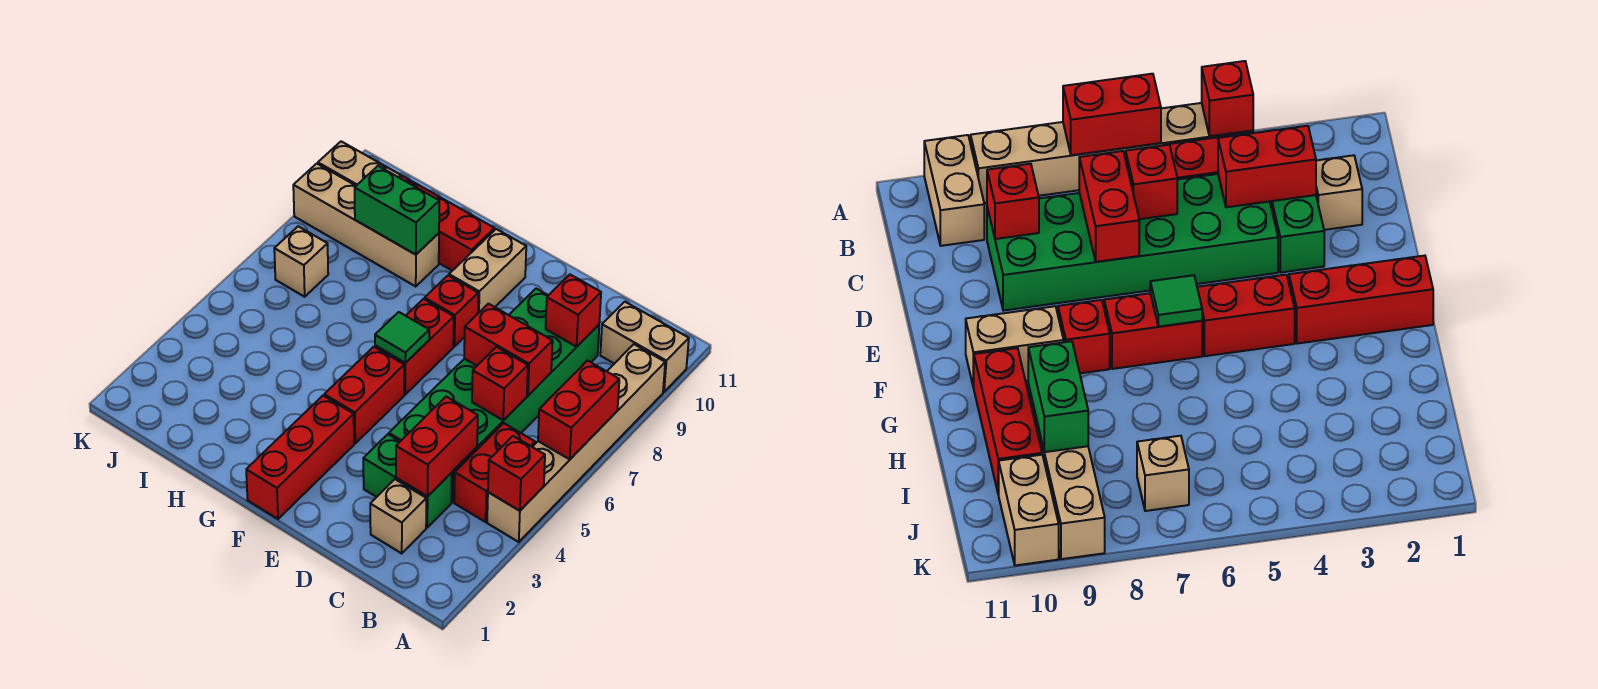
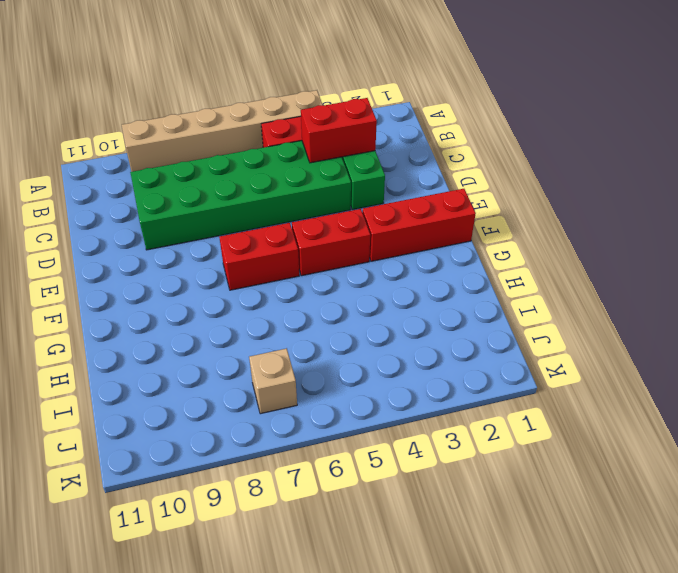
none -> tan brick A10:B10 level 1
none -> tan brick C2 level 1
none -> red brick F8 level 1

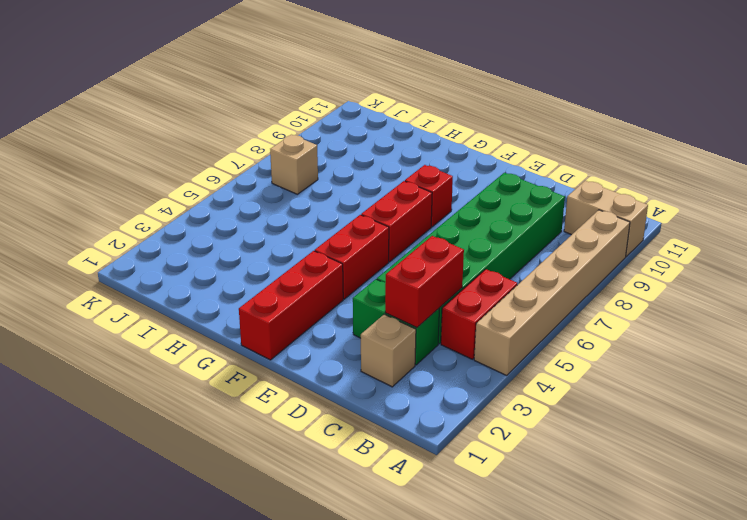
none -> tan brick F9:F10 level 1
none -> red brick G10:I10 level 1
none -> tan brick H9:K9 level 1

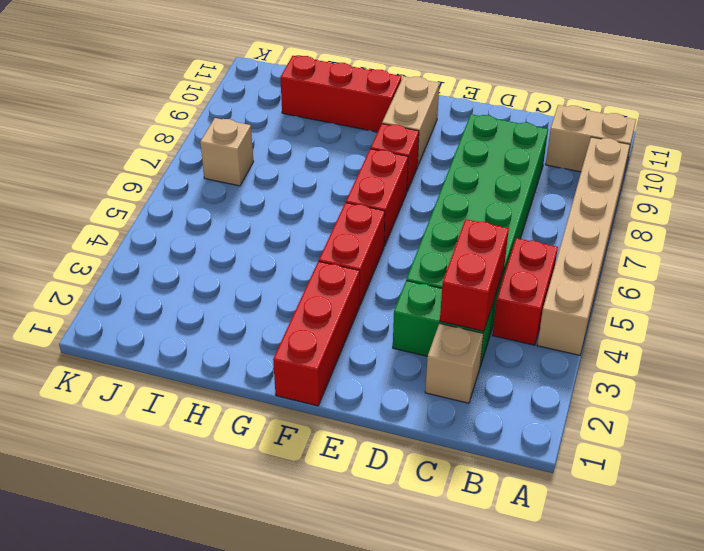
none -> tan brick H9:K9 level 1
none -> tan brick J10:K10 level 1
none -> red brick A4 level 2

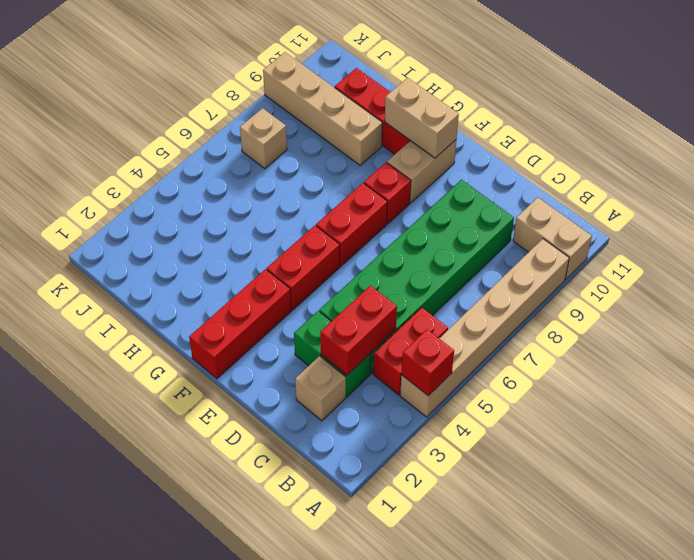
tan brick F10:G10 level 2 -> tan brick J10:K10 level 1
none -> red brick A6:A7 level 2
none -> red brick C6 level 2
none -> red brick C7:D7 level 2

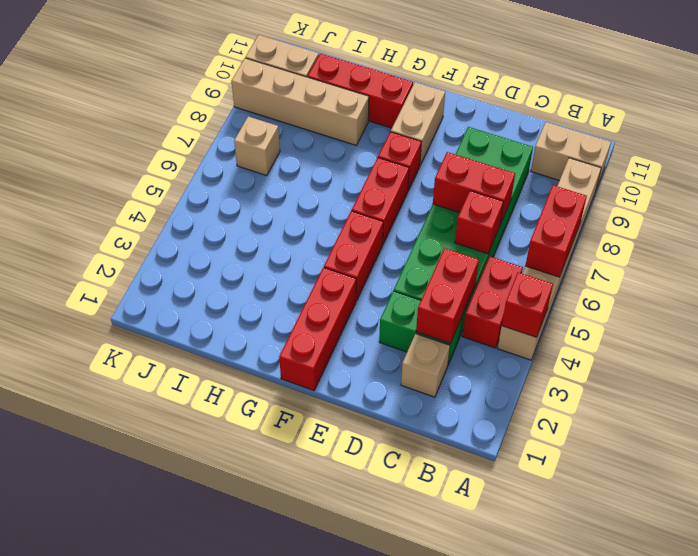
none -> red brick C9 level 2
none -> green tile F6 level 2
none -> green brick H9:I9 level 2

